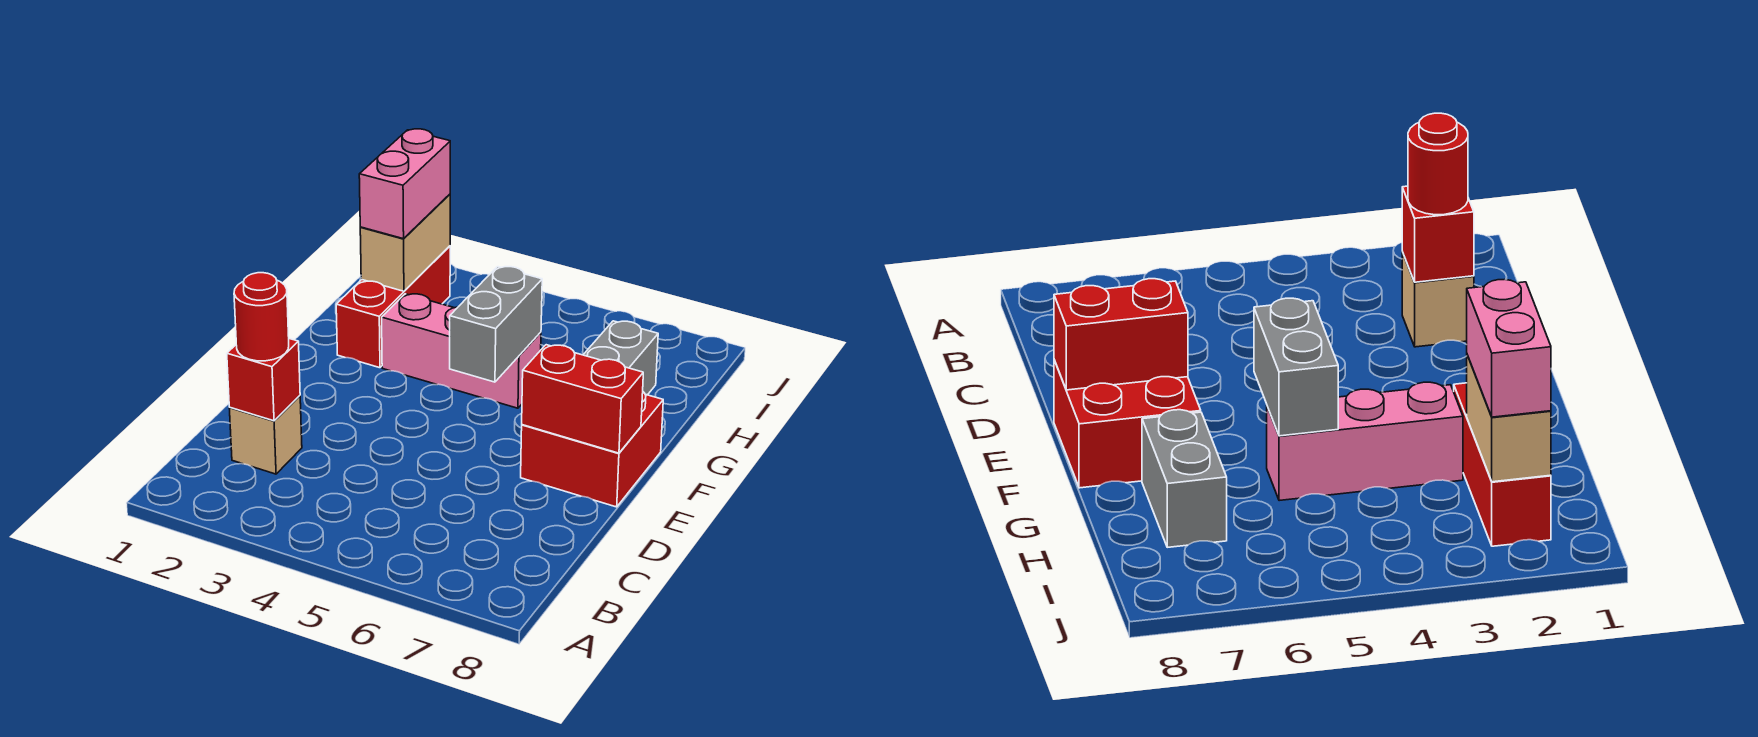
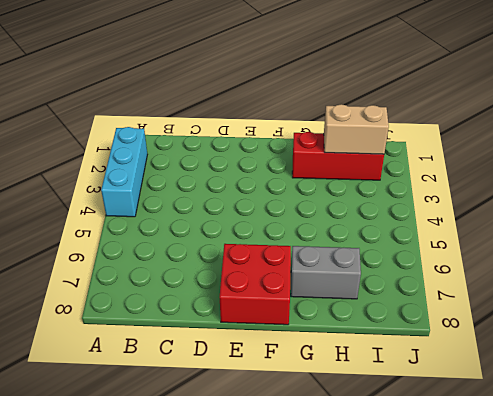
cyan brick A2:A4 level 1 -> none
none -> tan brick C2 level 1
none -> pink brick G3:G5 level 1

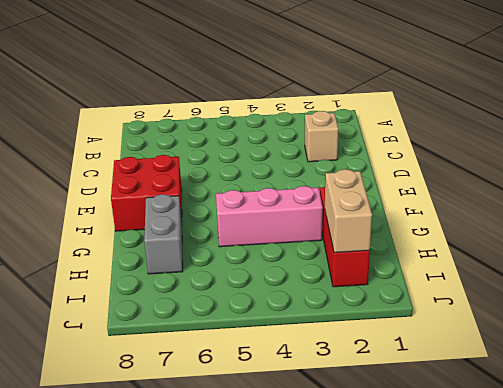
none -> red brick C2 level 2
none -> red brick E7:E8 level 2

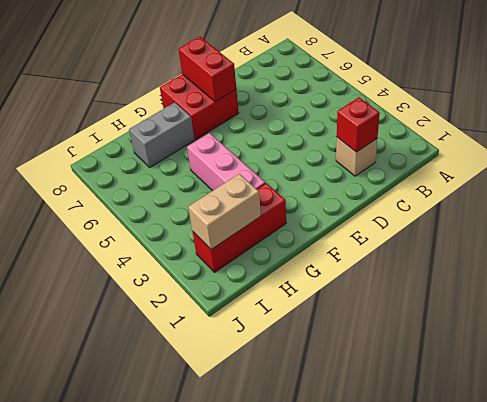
none -> grey brick F5:G5 level 2
none -> red round brick C2 level 3

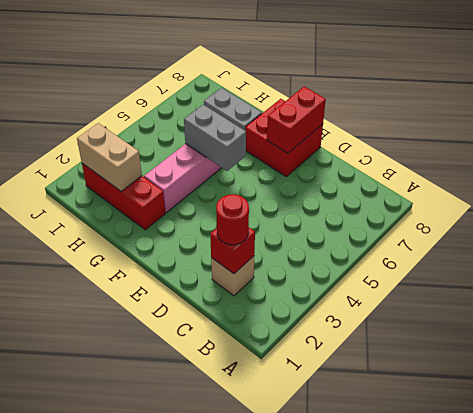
none -> pink brick H2:I2 level 3

